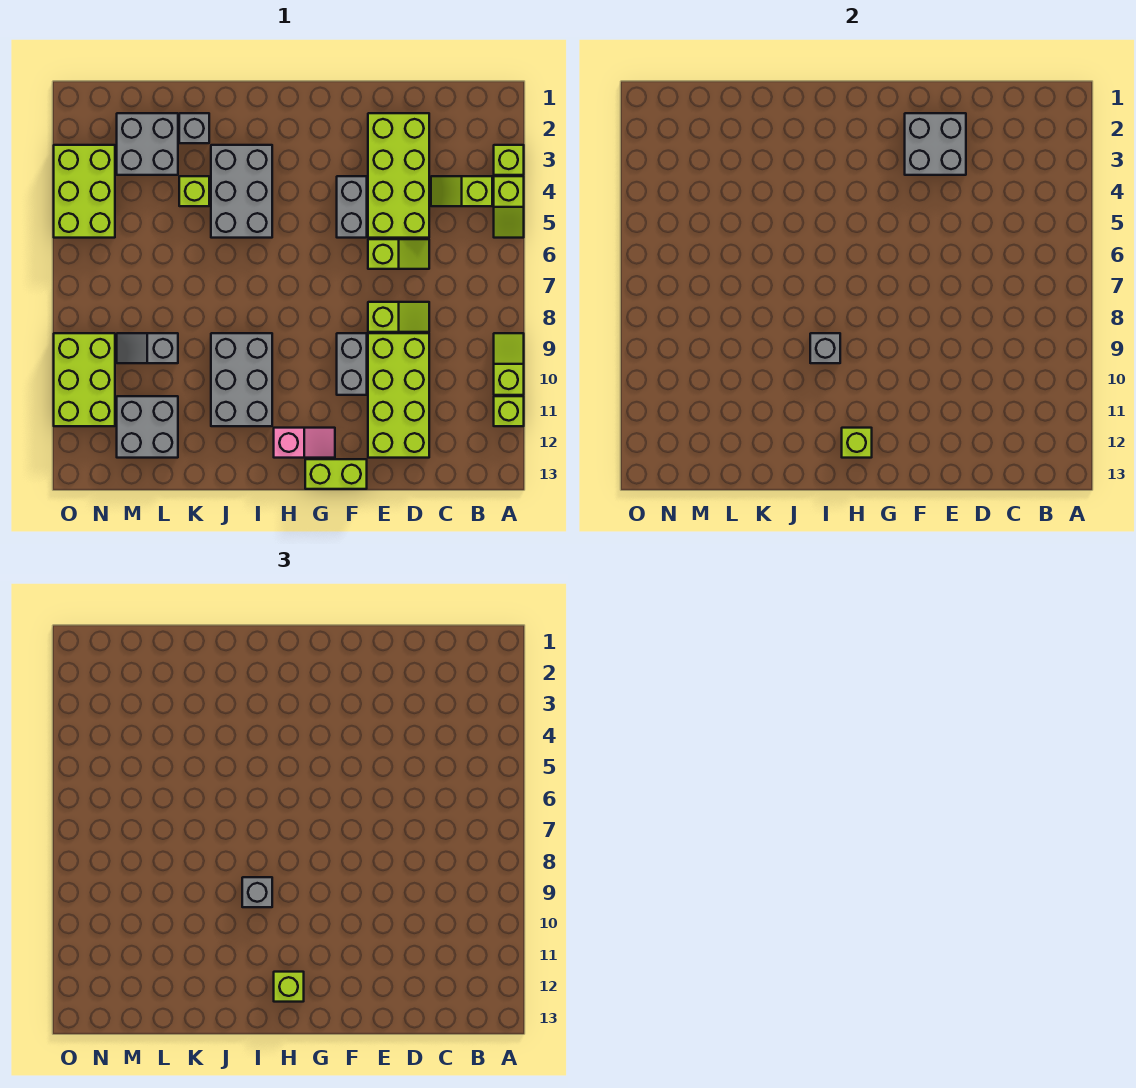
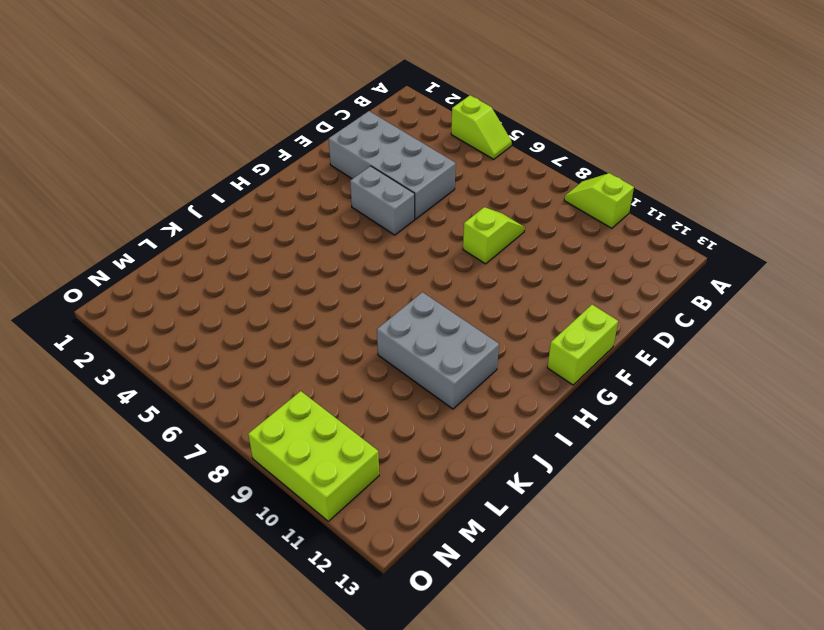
grey brick D2:E5 level 1 -> lime brick D2:E5 level 1
none -> lime brick A3 level 1
none -> lime brick A11 level 1
none -> lime slope B4:C4 level 1 top B

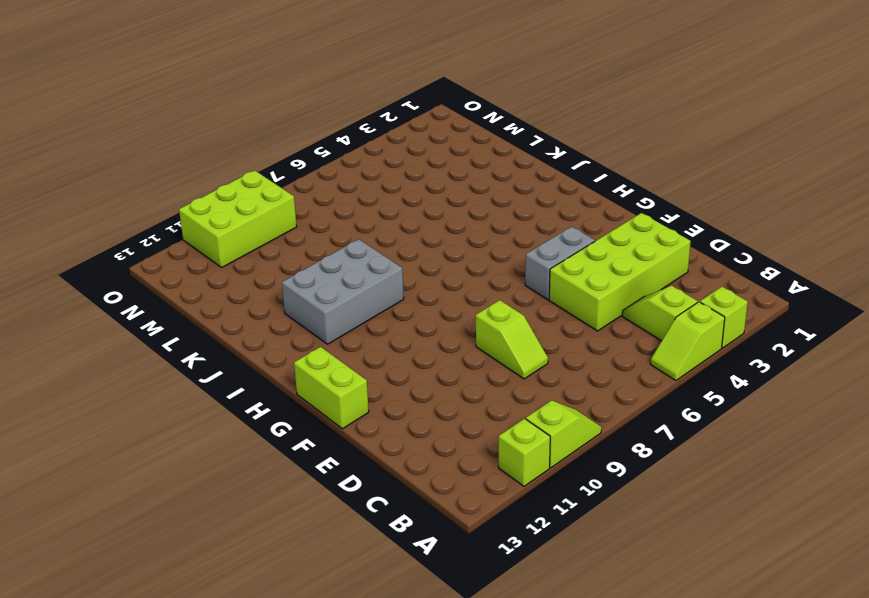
none -> lime slope D6:E6 level 1 top E
none -> lime brick D9:E12 level 1
none -> grey brick F9:F10 level 1

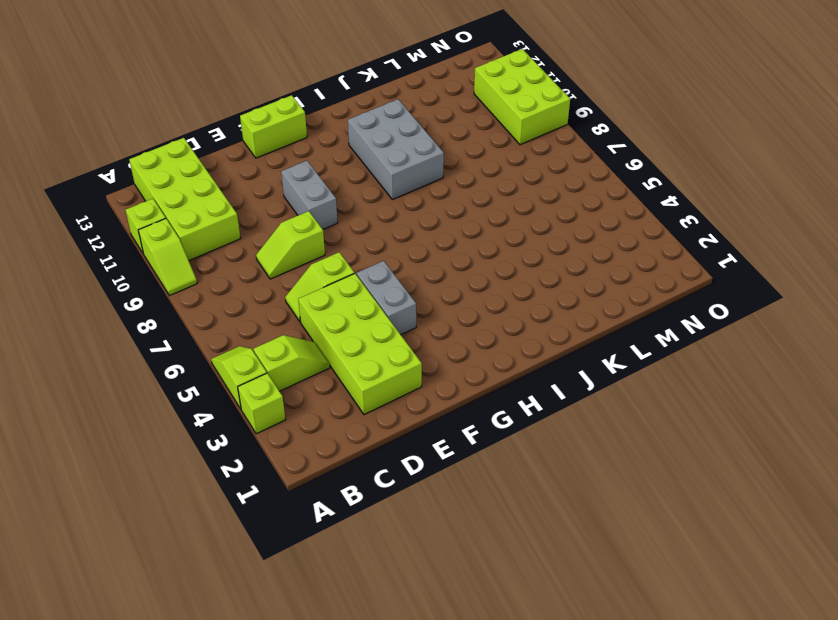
lime brick B10:C13 level 1 -> lime brick D9:E12 level 1
none -> pink slope G12:H12 level 1 top H
none -> grey brick I3:J5 level 1
none -> grey brick K2 level 1

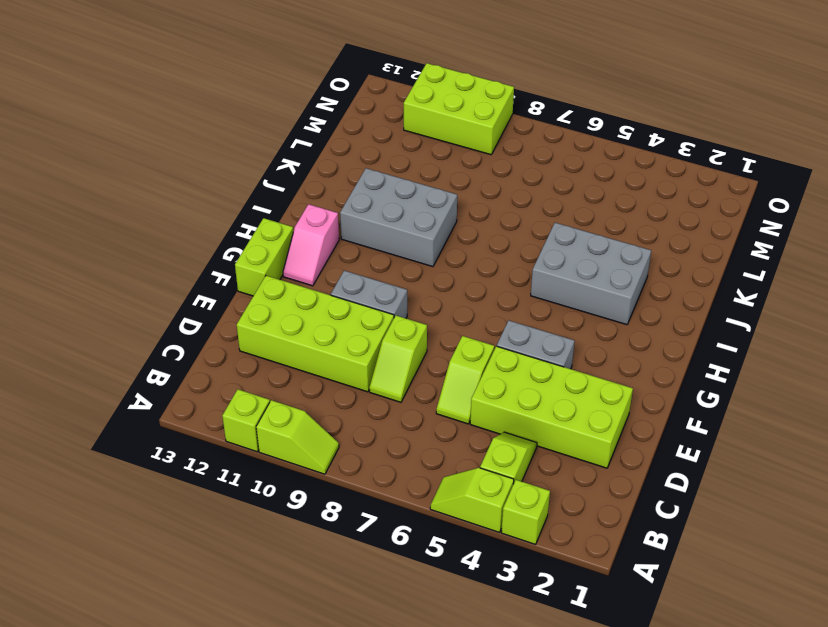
none -> grey brick K2 level 1
none -> lime brick K4 level 1
none -> grey brick L2:M3 level 1

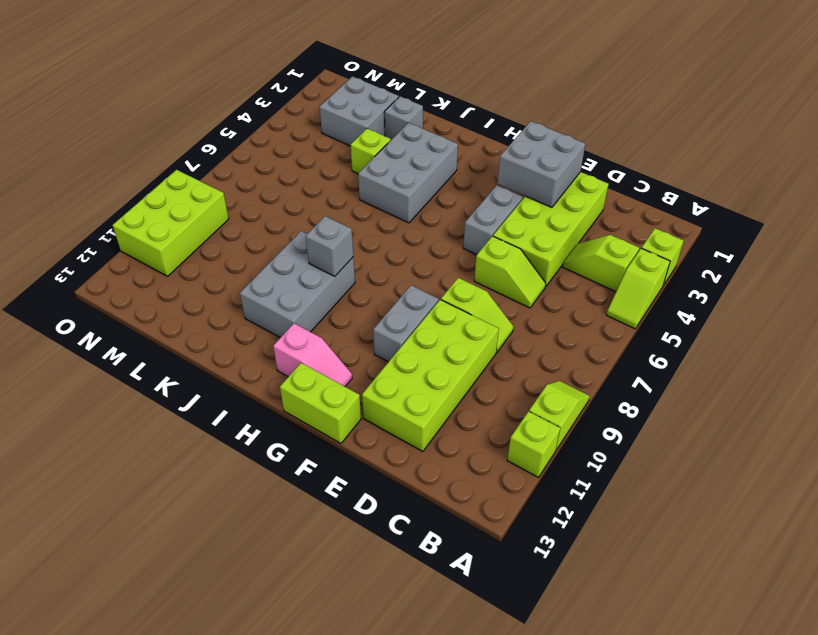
none -> grey slope L9:M9 level 1 top L
none -> grey brick L11:M12 level 1
none -> lime brick N3:O5 level 1

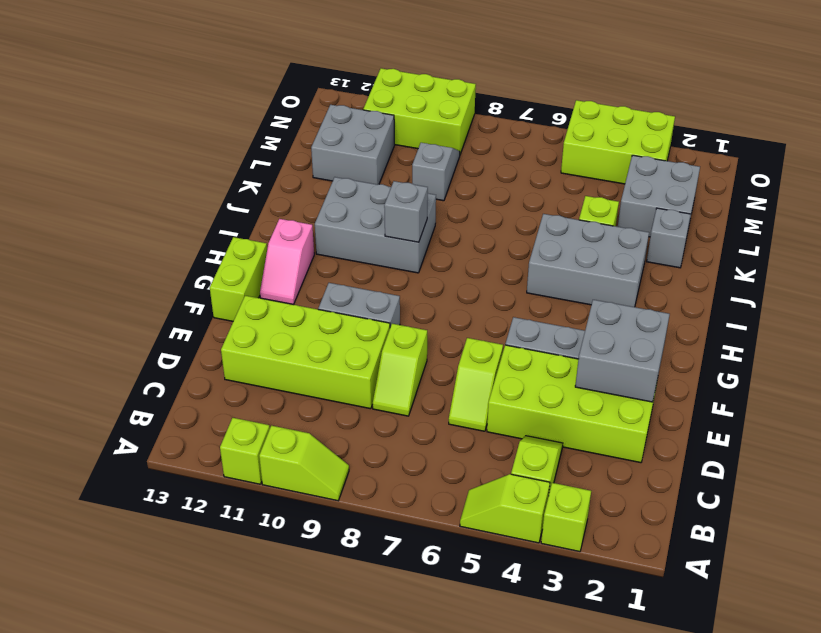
none -> lime brick H12 level 2
none -> lime brick H12 level 3
none -> grey brick I9 level 3

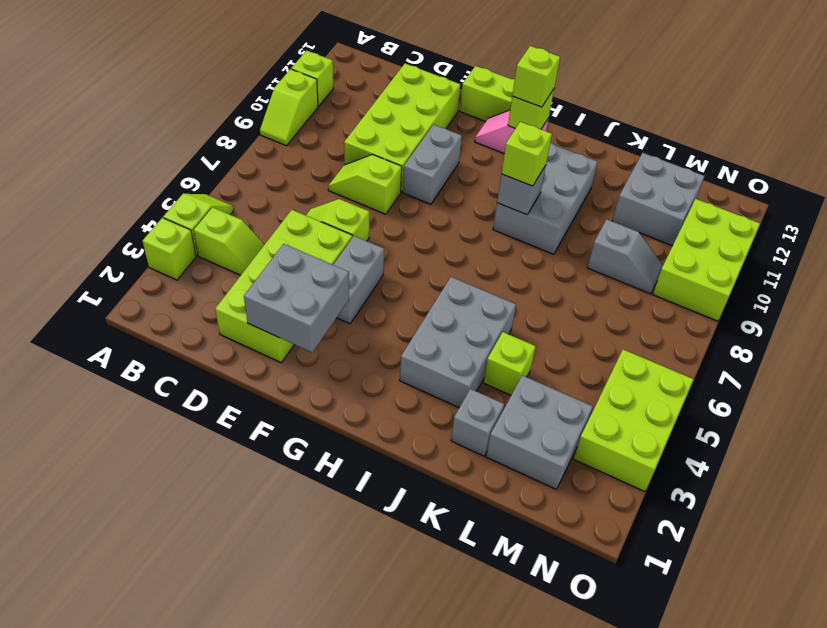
lime brick I9 level 3 -> grey brick I9 level 3

